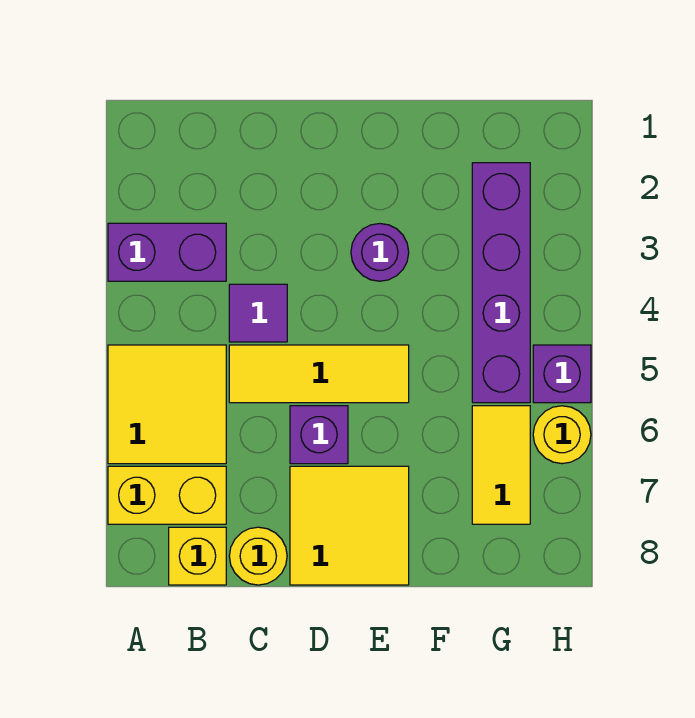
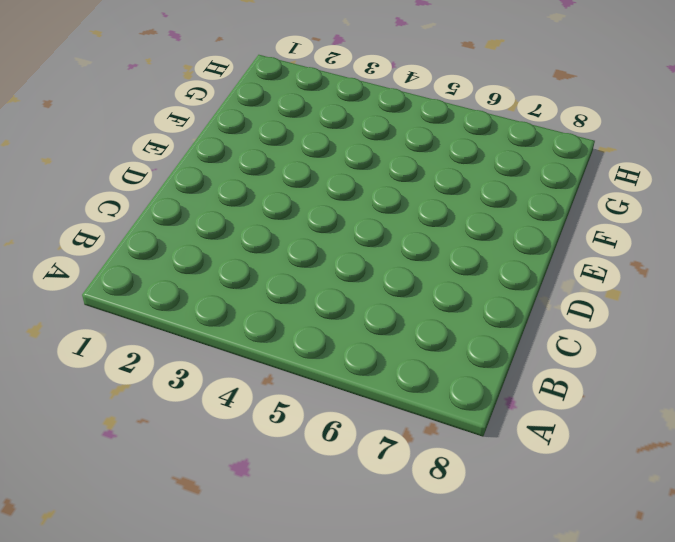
none -> purple brick A3:B3 level 1
none -> yellow tile A5:B6 level 1
none -> yellow brick A7:B7 level 1

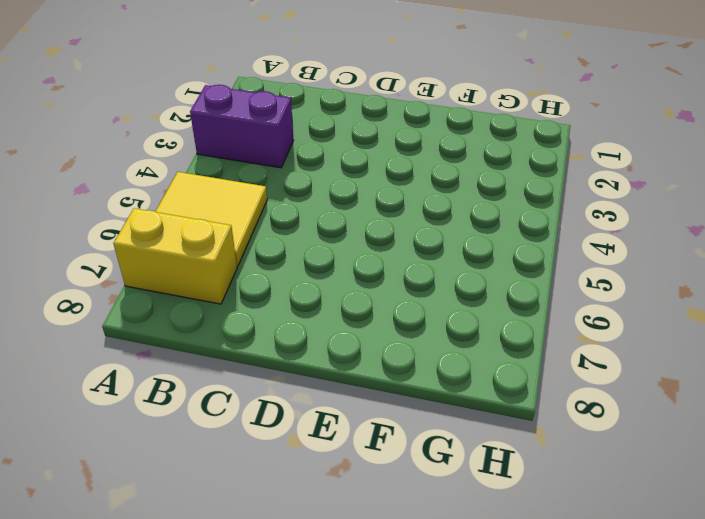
none -> yellow brick B8 level 1
none -> purple tile C4 level 1
none -> yellow tile C5:E5 level 1

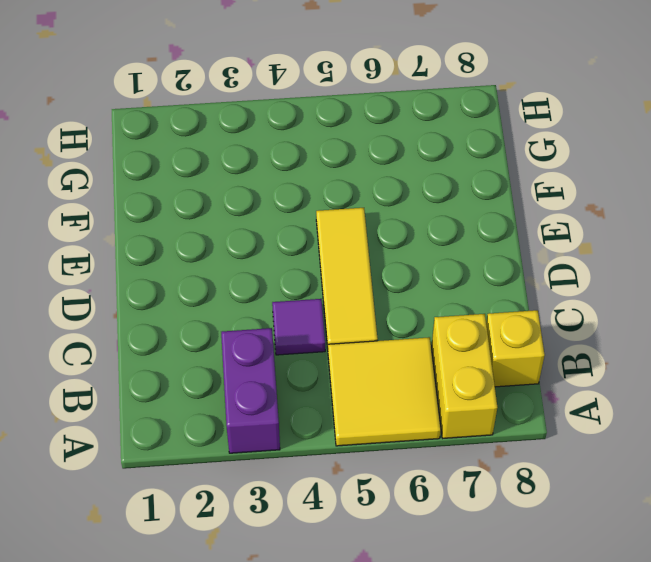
none -> yellow round brick C8 level 1
none -> purple brick D6 level 1
none -> yellow tile D7:E8 level 1

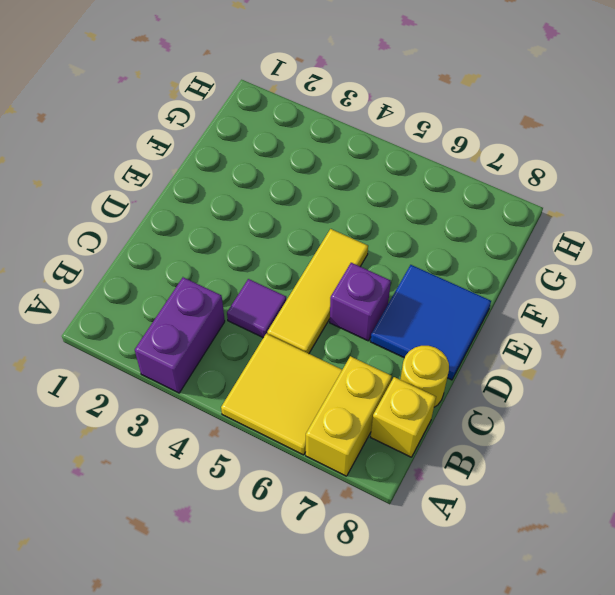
blue tile D7:E8 level 1 -> yellow tile D7:E8 level 1
none -> purple round brick E3 level 1
none -> purple brick G2:G5 level 1
none -> yellow tile G6:G7 level 1

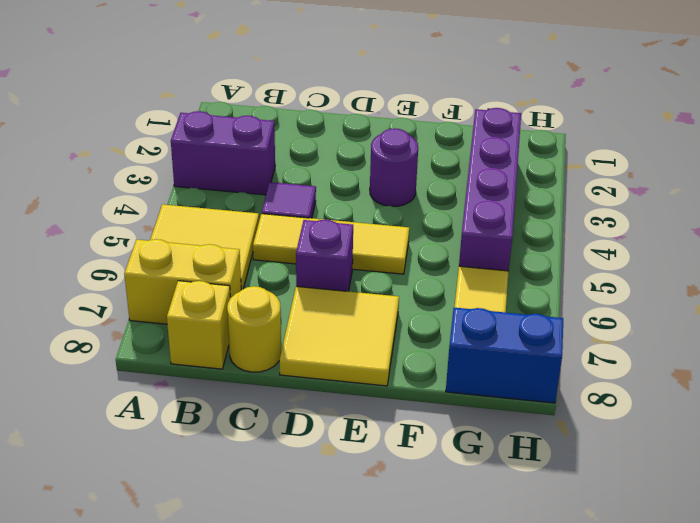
blue brick G8:H8 level 1 -> none
none -> purple brick H5 level 1
none -> yellow round brick H6 level 1

